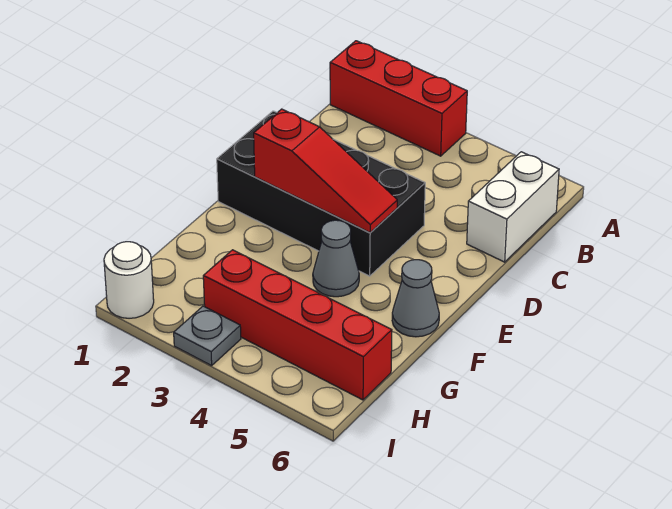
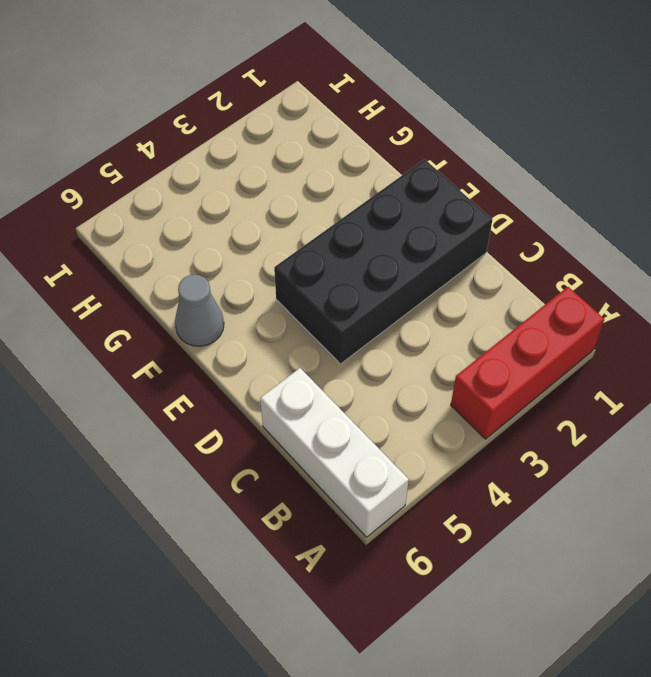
white brick A6:C6 level 1 -> white brick B6:C6 level 1
none -> grey cone F4 level 1
none -> red brick H3:H6 level 1

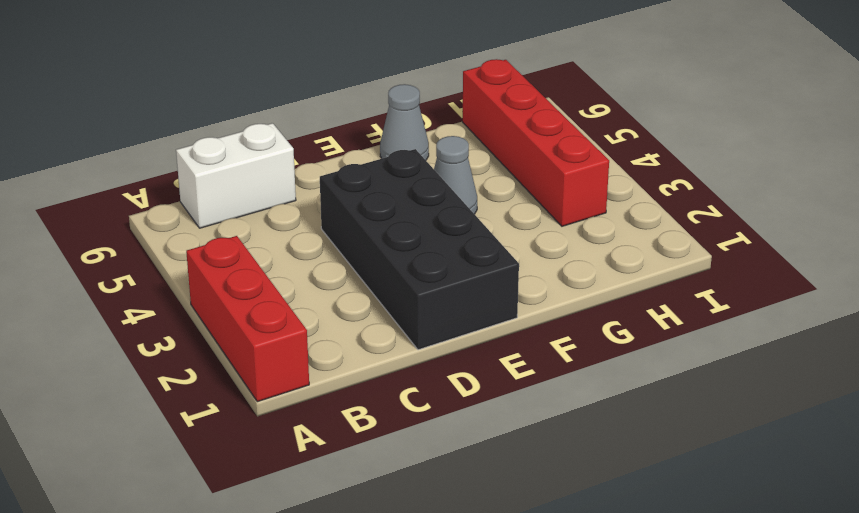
none -> white round brick I1 level 1
none -> grey plate I3 level 1

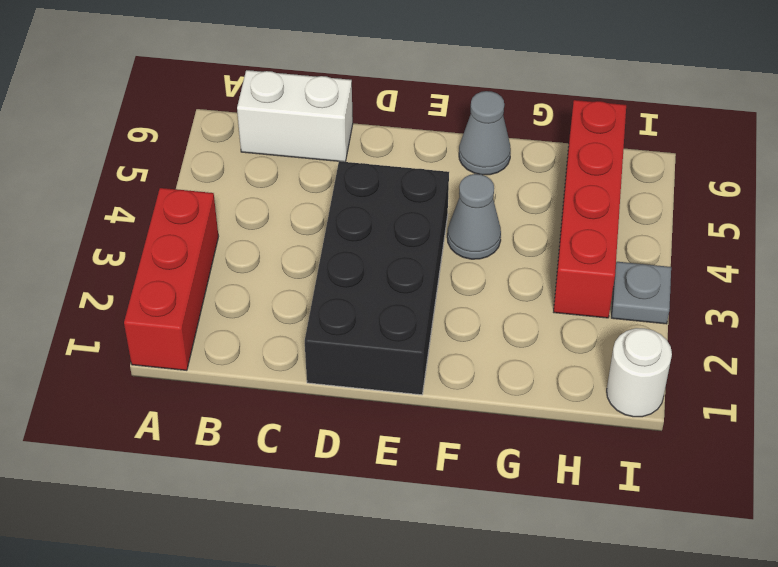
none -> red slope E2:E4 level 2 top 2

